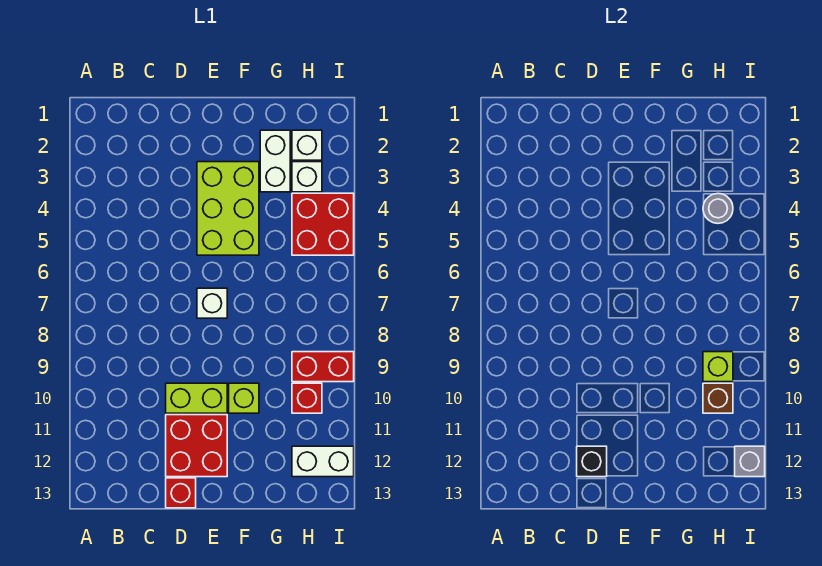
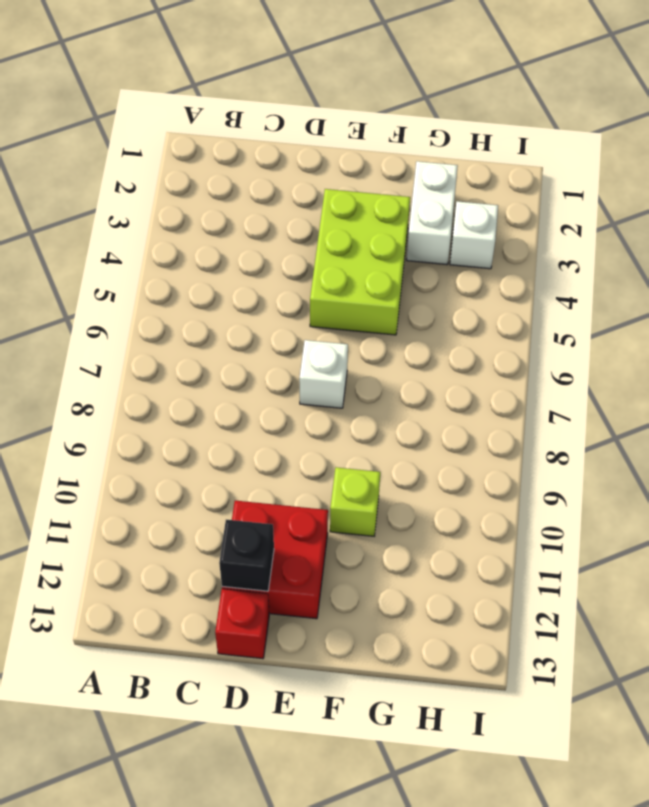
none -> lime brick D10:E10 level 1
none -> white brick H2 level 1
none -> red brick H4:I5 level 1

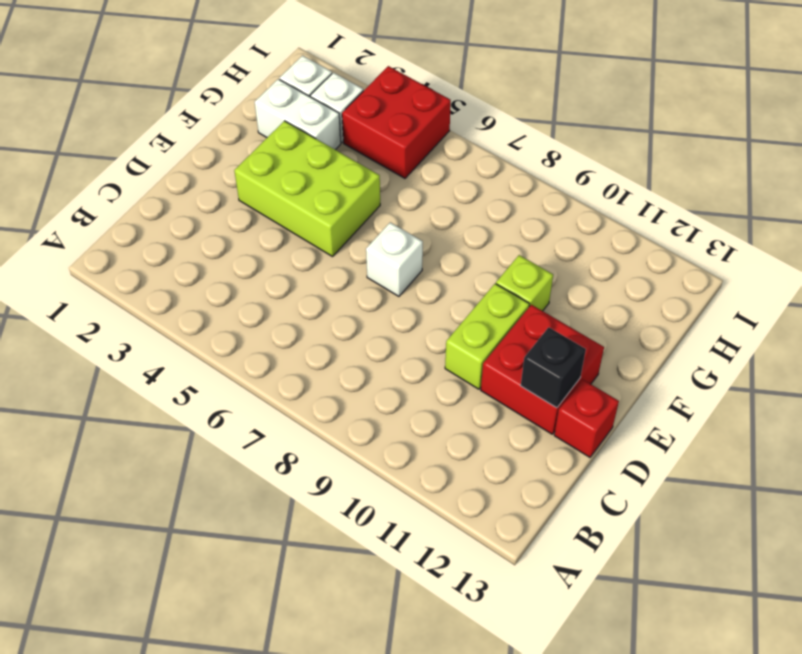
none -> red brick H9:I9 level 1
none -> red brick H10 level 1
none -> white brick H12:I12 level 1

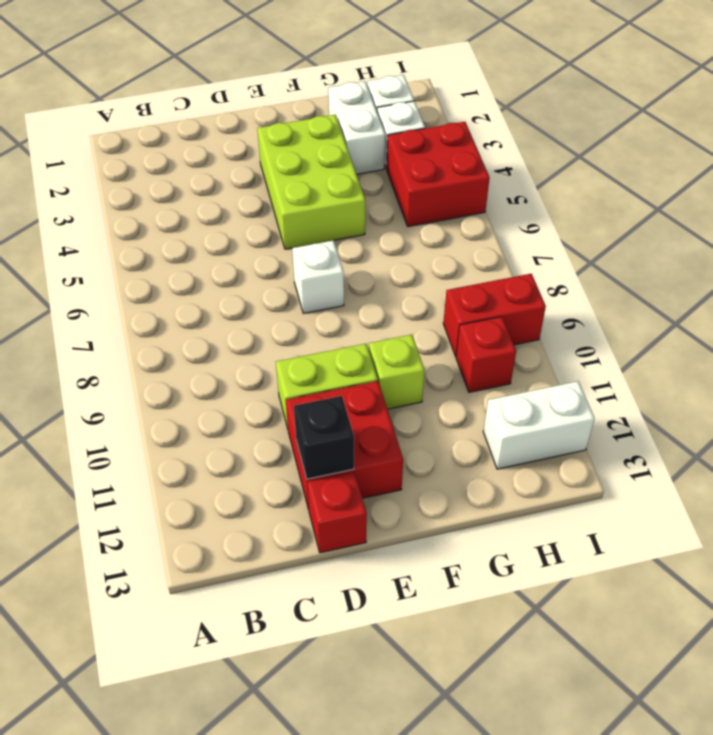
none -> grey round brick H4 level 2
none -> lime brick H9 level 2
none -> brown brick H10 level 2

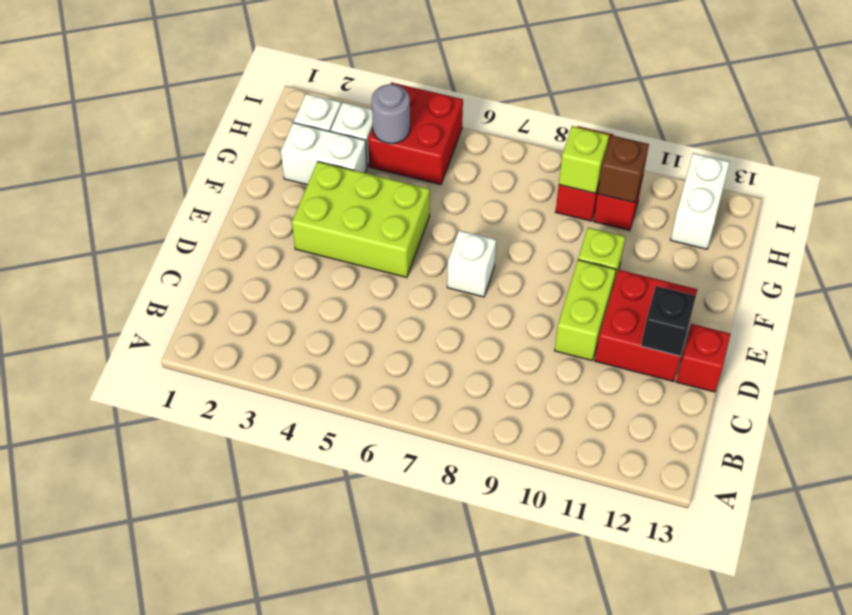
none -> grey brick I12 level 2

